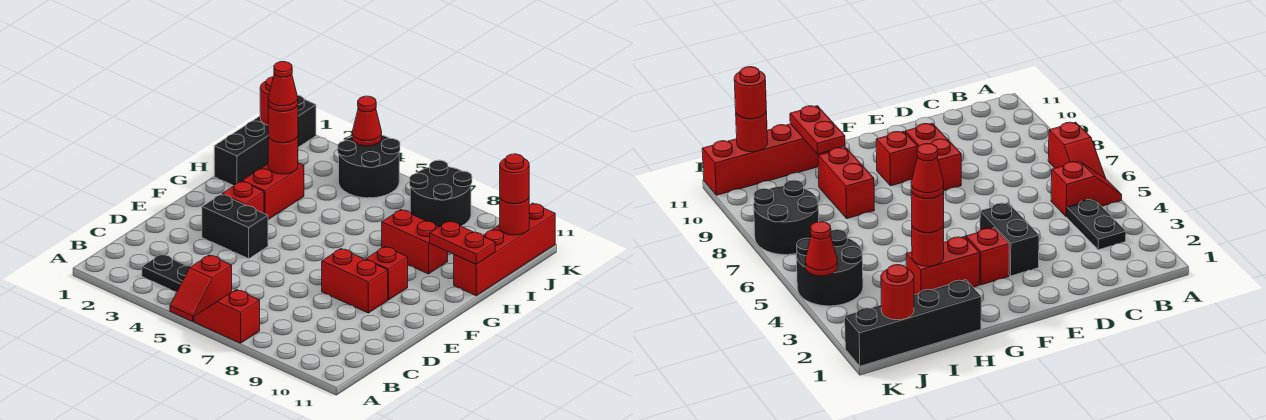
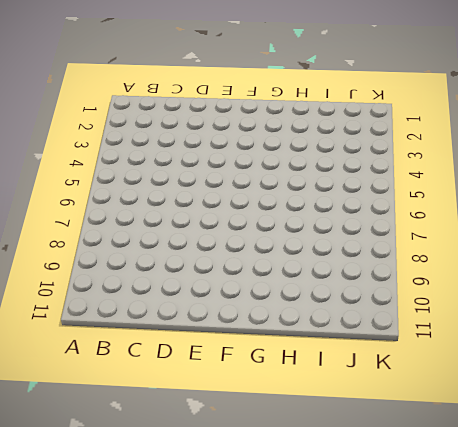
none -> red slope A5:B5 level 1 top B
none -> red slope A6:A7 level 1 top 7
none -> black plate B3:B4 level 1

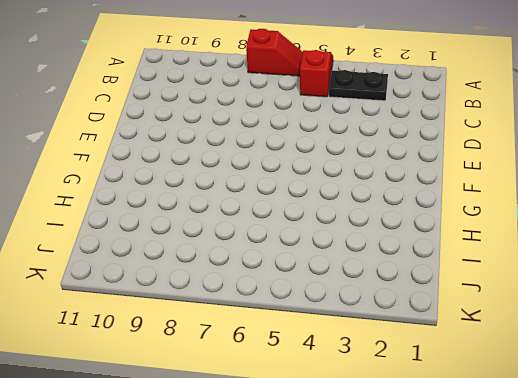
none -> black brick E3:E4 level 1
none -> red brick E8:E9 level 1
none -> red brick F3 level 1

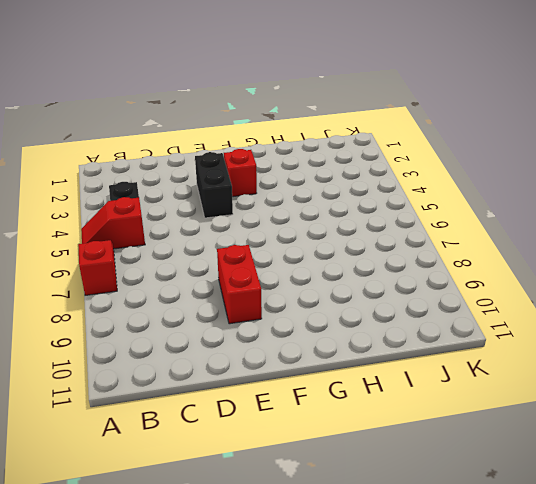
none -> red brick F9 level 1
none -> red brick G3:H3 level 1
none -> black brick H1:K1 level 1

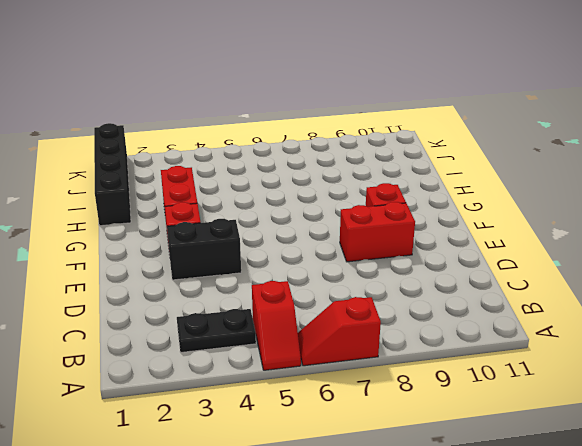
none -> red brick H8:H9 level 1
none -> red brick H11:K11 level 1
none -> black round brick J4:K5 level 1

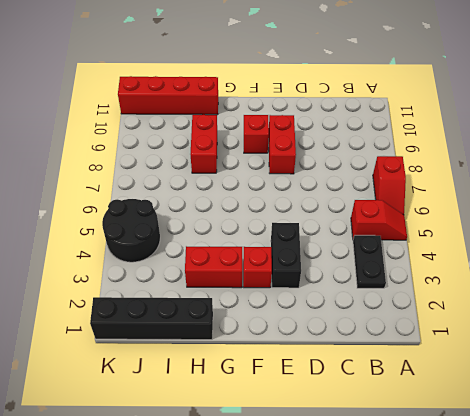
none -> black round brick J7:K8 level 1
none -> red round brick H3 level 2
none -> red plate H10:H11 level 2

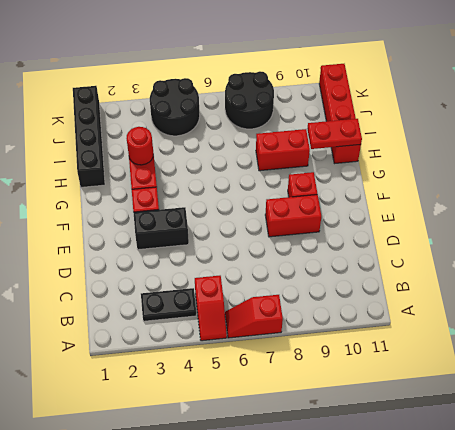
none -> red round brick J1 level 2
none -> red round brick J11 level 2
none -> red cone K4 level 2

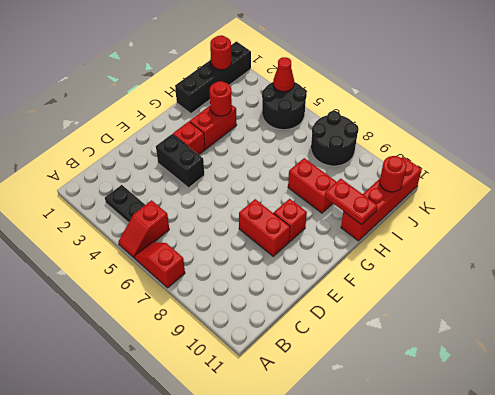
none -> red round brick H3 level 3
none -> red round brick J11 level 3
none -> red cone H3 level 4

